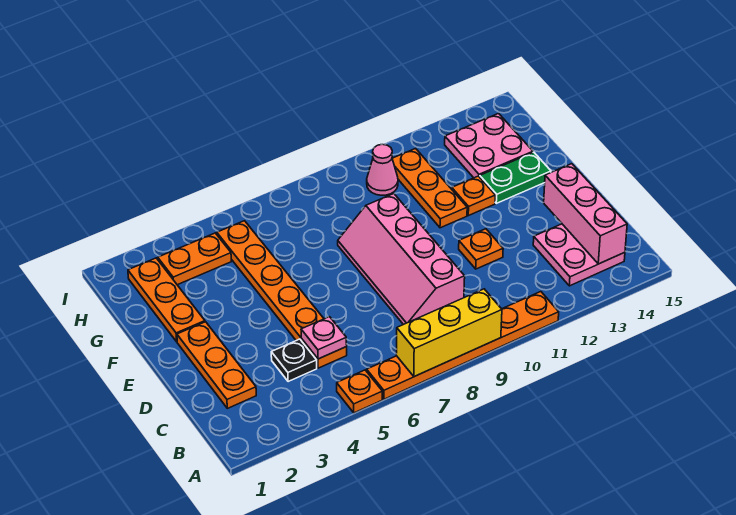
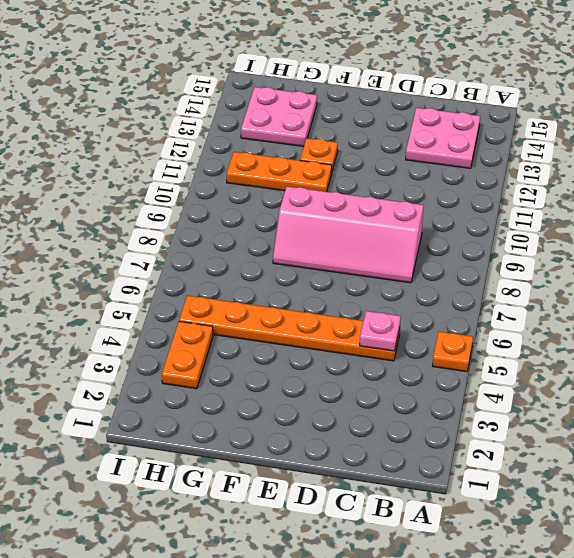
none -> orange plate A6:A11 level 1
none -> orange plate C2:E2 level 1
none -> black plate C4 level 1

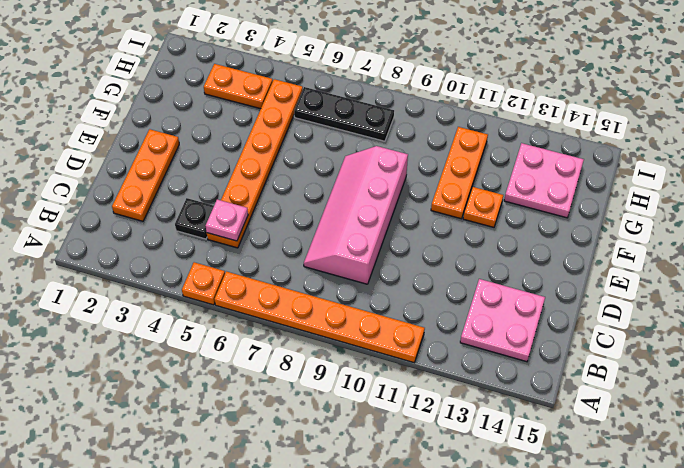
black plate H6:H8 level 1 -> none
none -> orange plate D11 level 1
none -> orange plate F2:H2 level 1
none -> green plate F13:F14 level 1

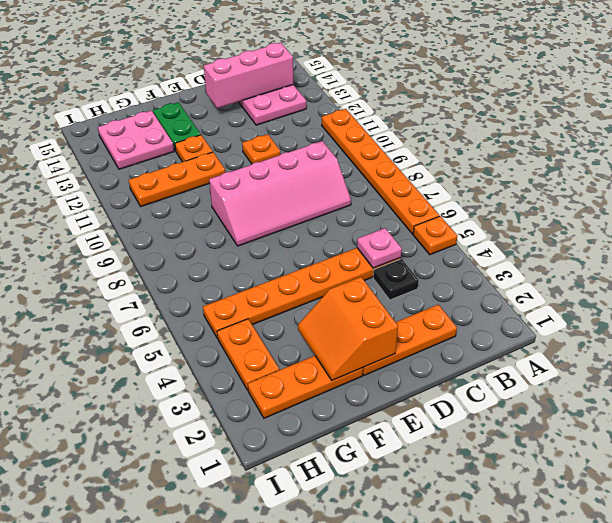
orange slope E2:F3 level 2 top E -> none
none -> pink cone H10 level 1
none -> yellow brick A7:A9 level 2

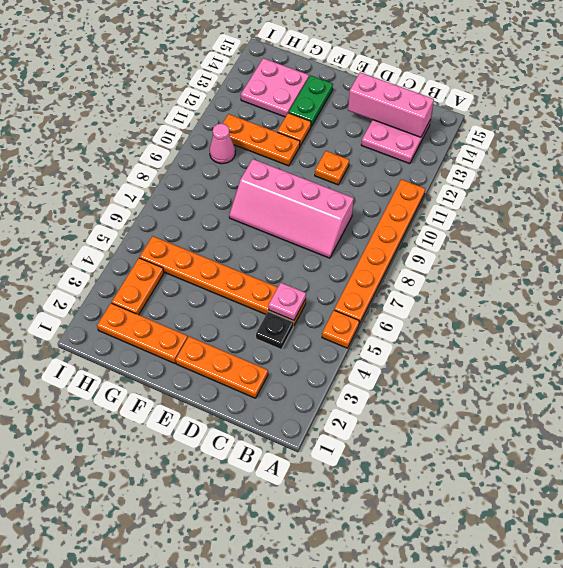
none -> yellow brick A7:A9 level 2

